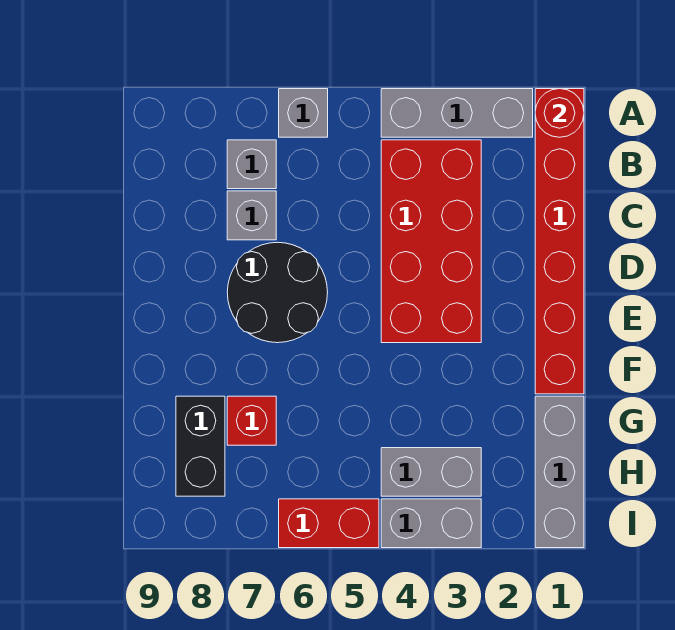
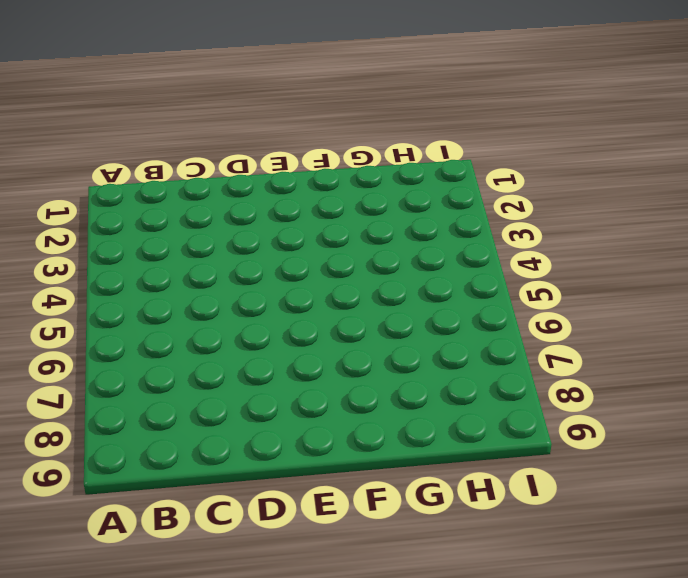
none -> red brick A1:F1 level 1
none -> grey brick A2:A4 level 1
none -> grey brick A6 level 1

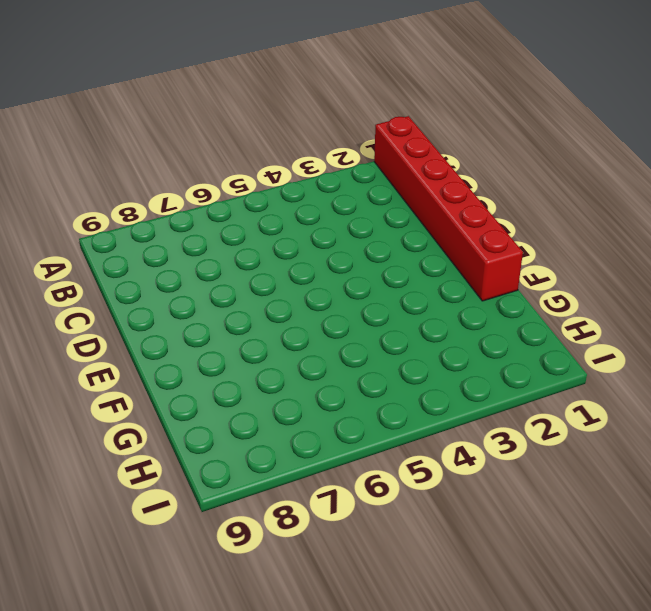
none -> grey brick A2:A4 level 1
none -> grey brick A6 level 1
none -> red brick B3:E4 level 1

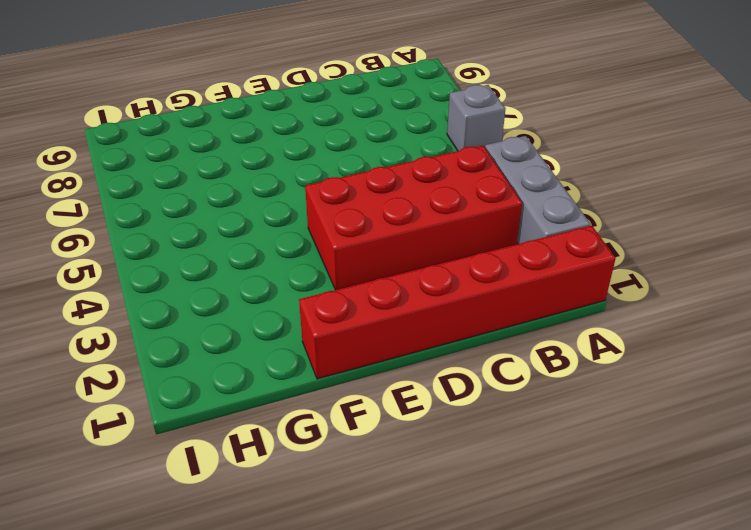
none -> grey brick B7 level 1
none -> grey brick C7 level 1
none -> black round brick D6:E7 level 1

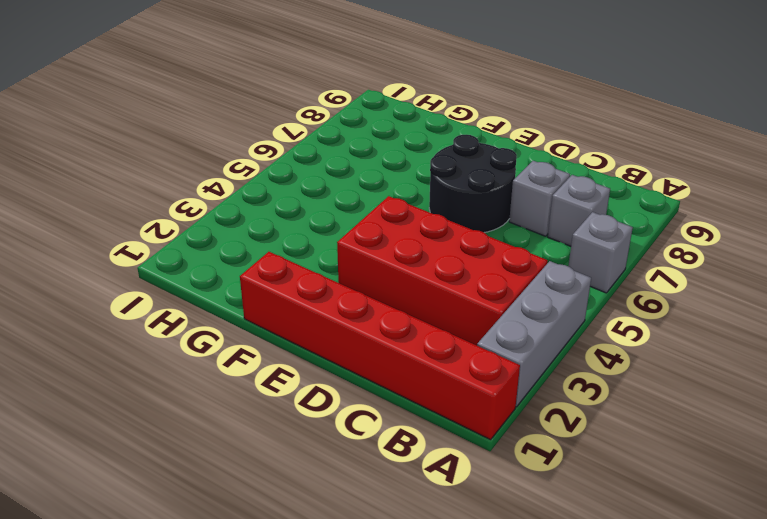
none -> grey brick G1:I1 level 1
none -> red brick G7 level 1
none -> black brick G8:H8 level 1

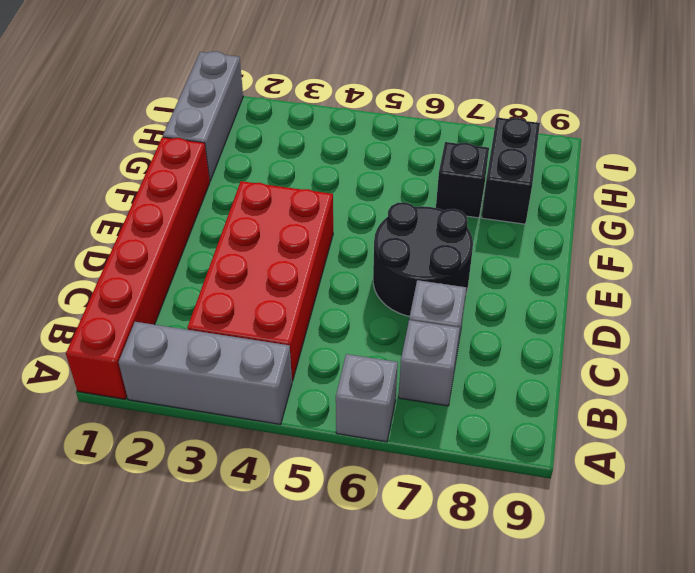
black brick G7 level 1 -> red brick G7 level 1
none -> grey brick H3:H4 level 1
none -> grey brick I3:I4 level 1
none -> red brick I5:I6 level 1

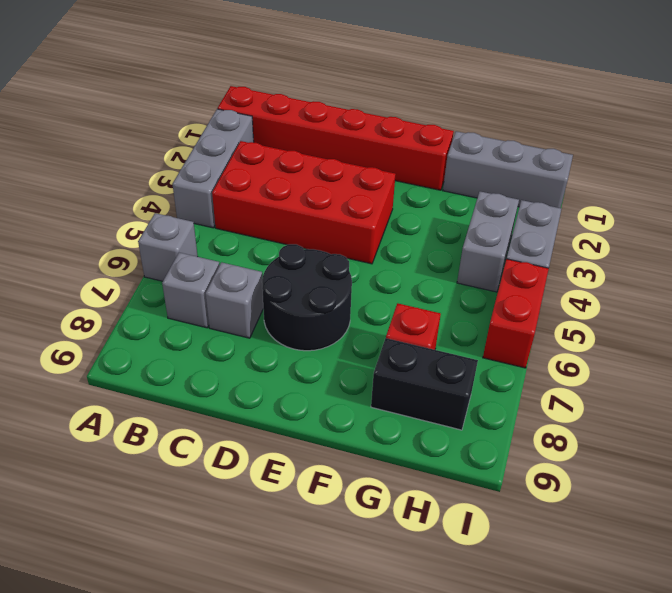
none -> red round brick A1 level 2

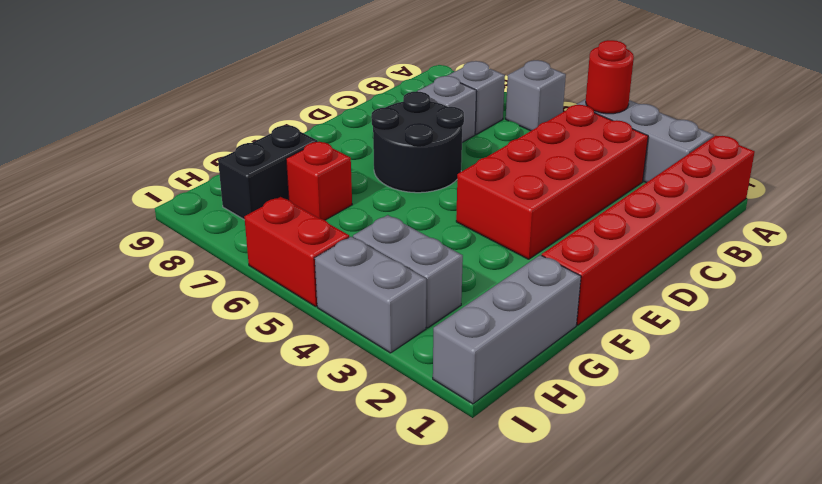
red round brick A4 level 2 -> red round brick A1 level 2

